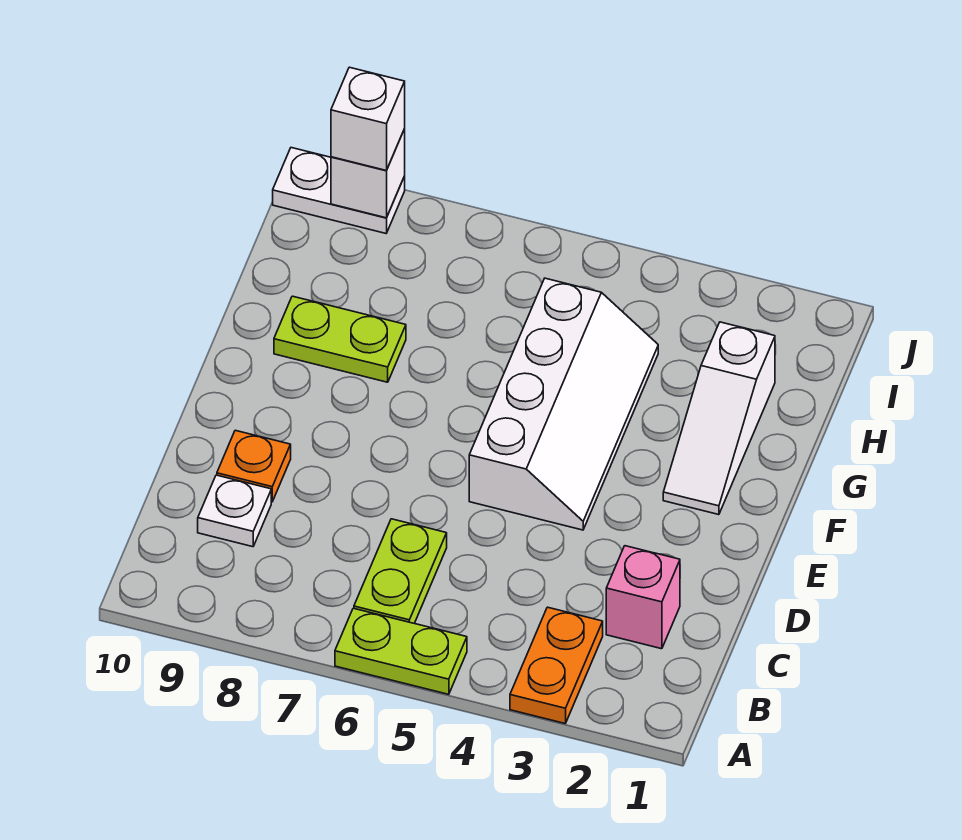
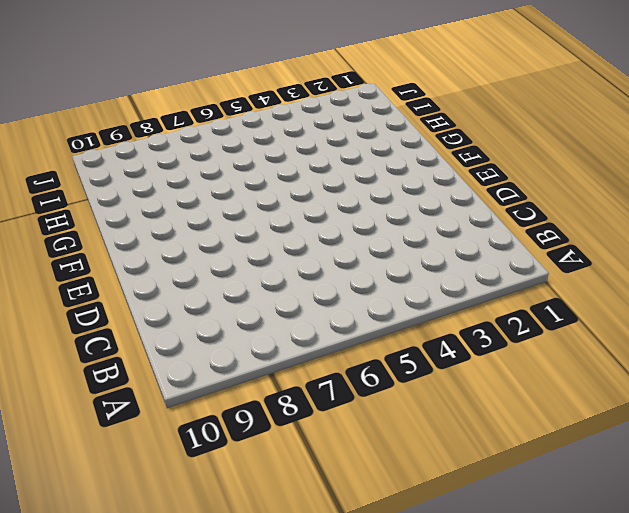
none -> orange plate A3:B3 level 1
none -> lime plate A5:A6 level 1
none -> lime plate B6:C6 level 1

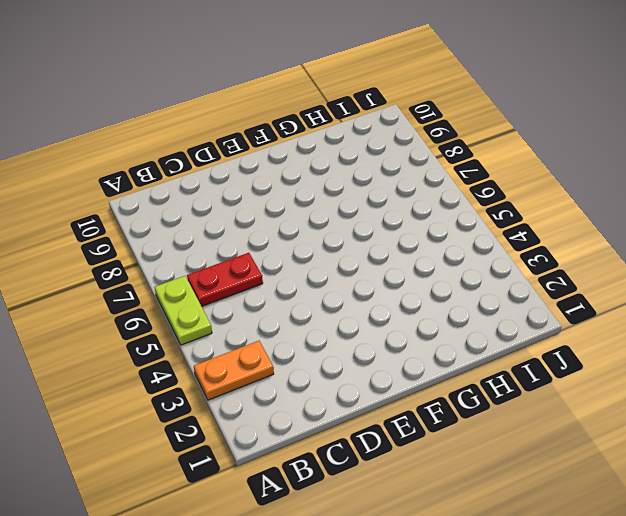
red plate B6:C6 level 1 -> lime plate B6:C6 level 1
none -> pink brick C2 level 1
none -> white plate C9 level 1
none -> orange plate D9 level 1

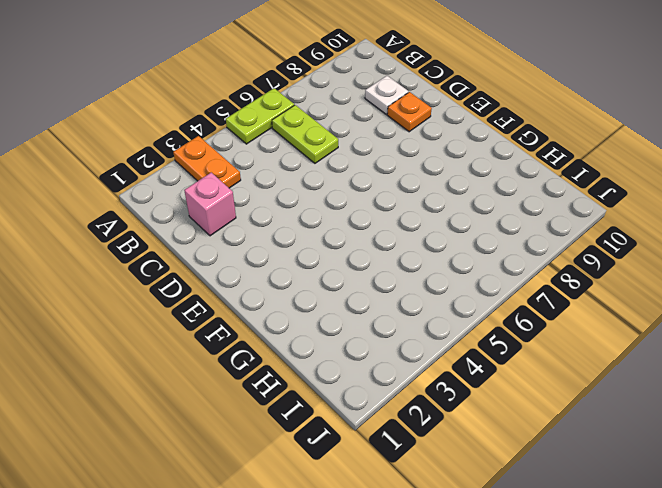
none -> white slope E4:H5 level 1 top 5
none -> white slope F2:H2 level 1 top H
none -> lime plate G8:G9 level 1

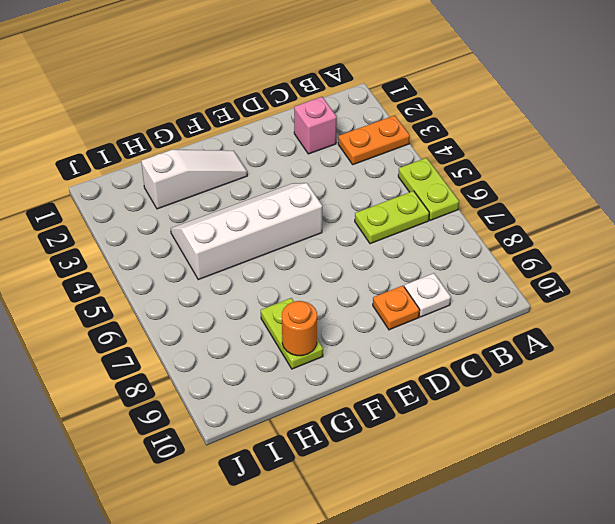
orange round brick G9 level 2 -> none
none -> white plate J9:J10 level 1
none -> white brick J9 level 2
none -> white brick J9 level 3

